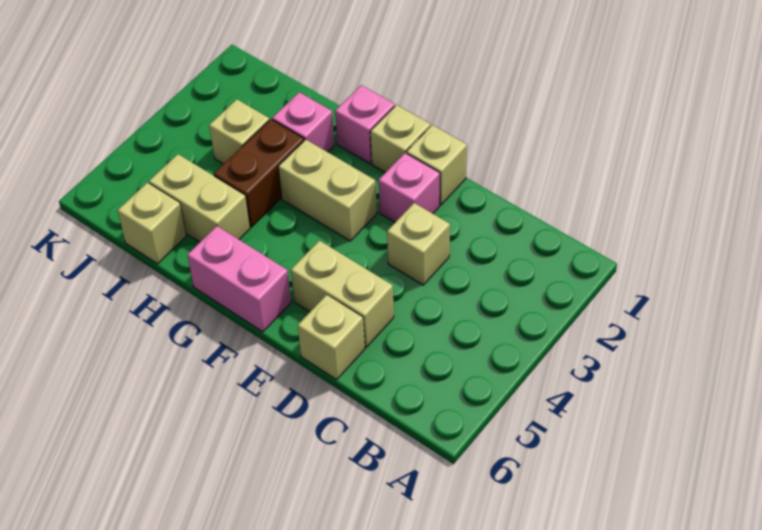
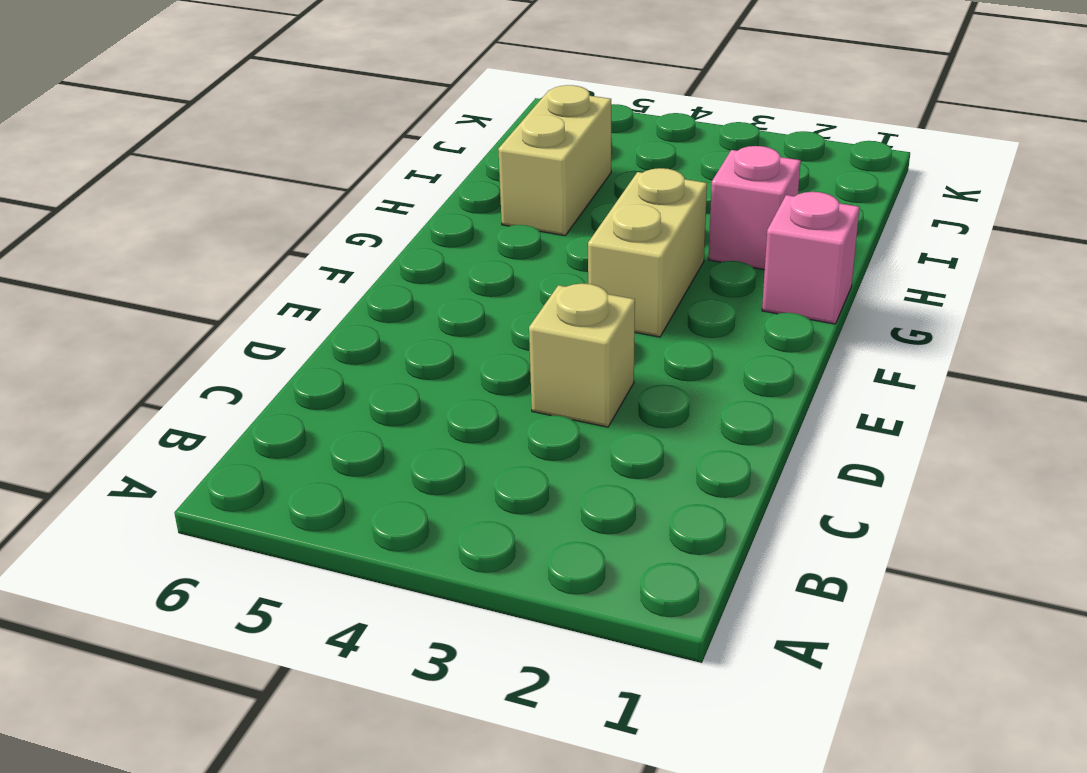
none -> tan brick D5:E5 level 1
none -> tan brick D6 level 1
none -> tan brick E1 level 1

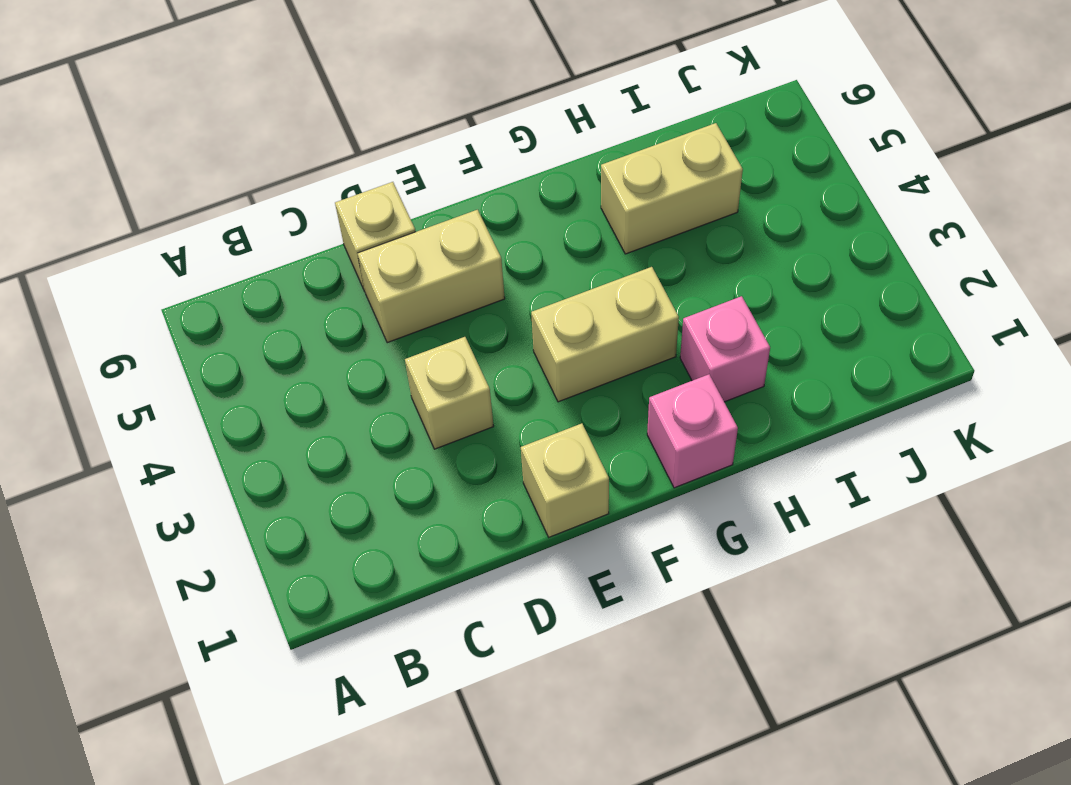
none -> pink brick E2 level 1
none -> tan brick F1 level 1
none -> pink brick F6:G6 level 1

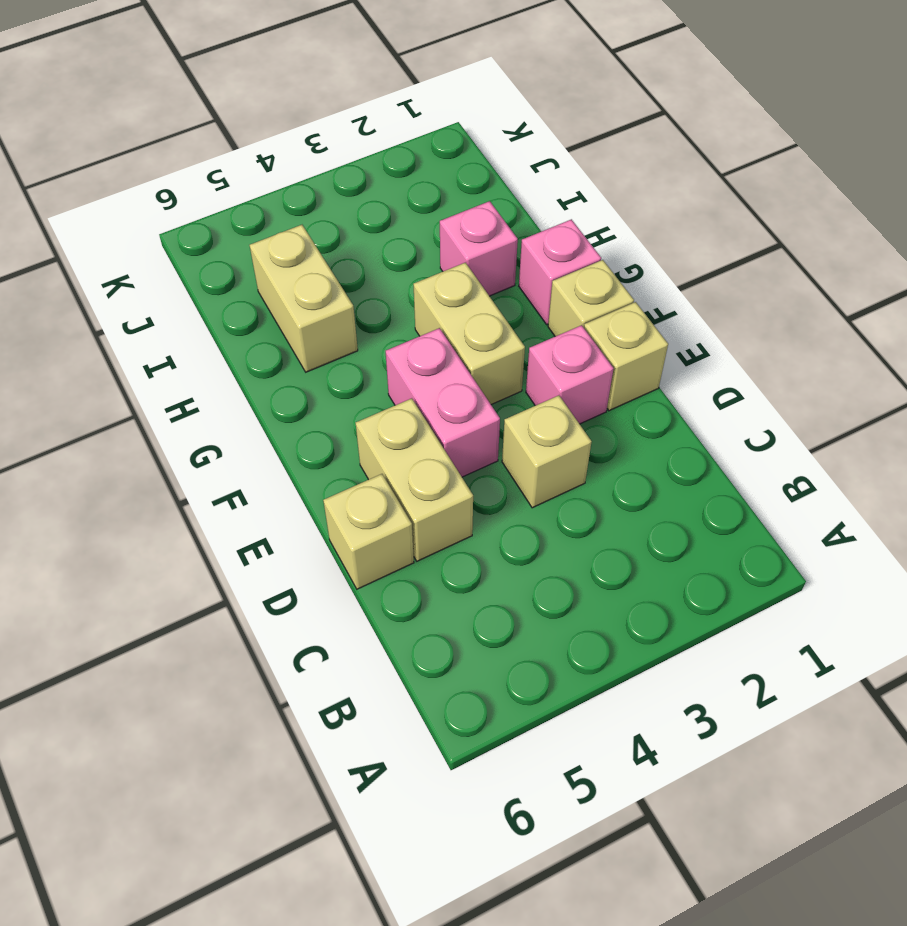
pink brick E4:F4 level 1 -> pink brick F6:G6 level 1
none -> brown brick H3:H4 level 1
none -> tan brick I3 level 1
none -> tan brick I6 level 1

